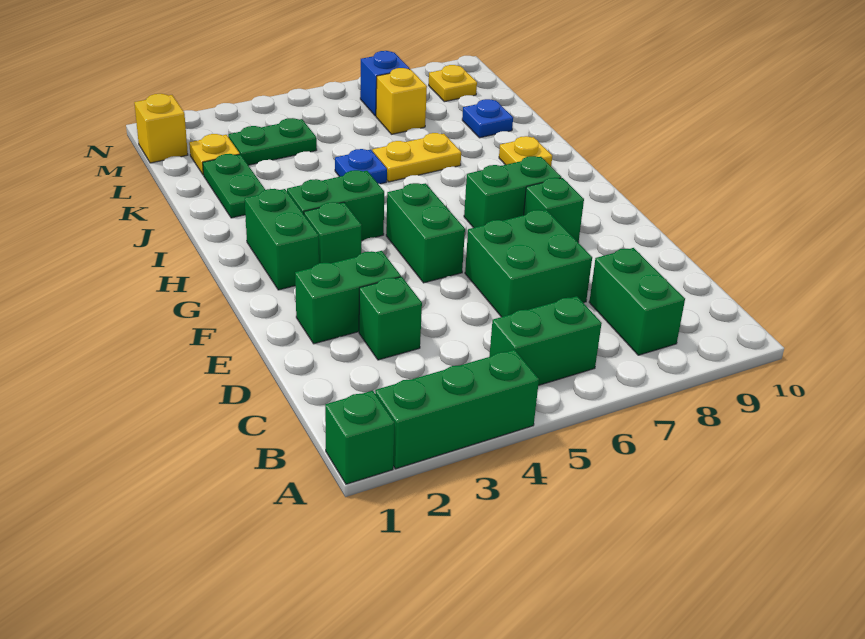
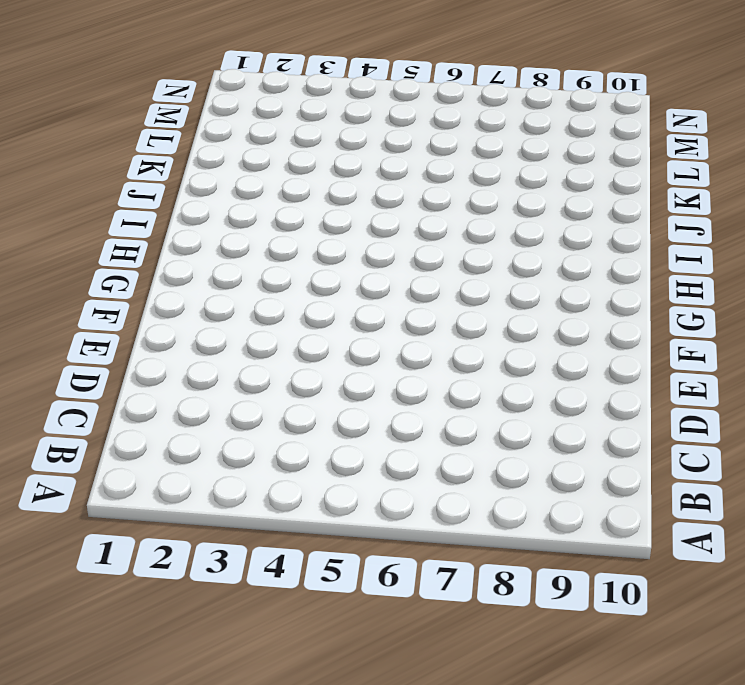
none -> green brick A1 level 1
none -> green brick A2:A4 level 1
none -> green brick B5:B6 level 1

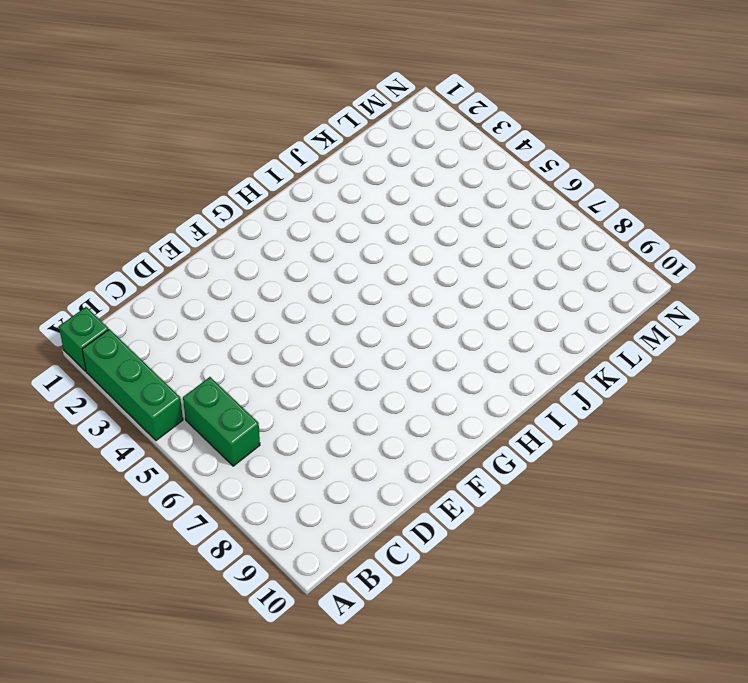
none -> green brick B8:C8 level 1
none -> green brick D3 level 1
none -> green brick D6:E7 level 1

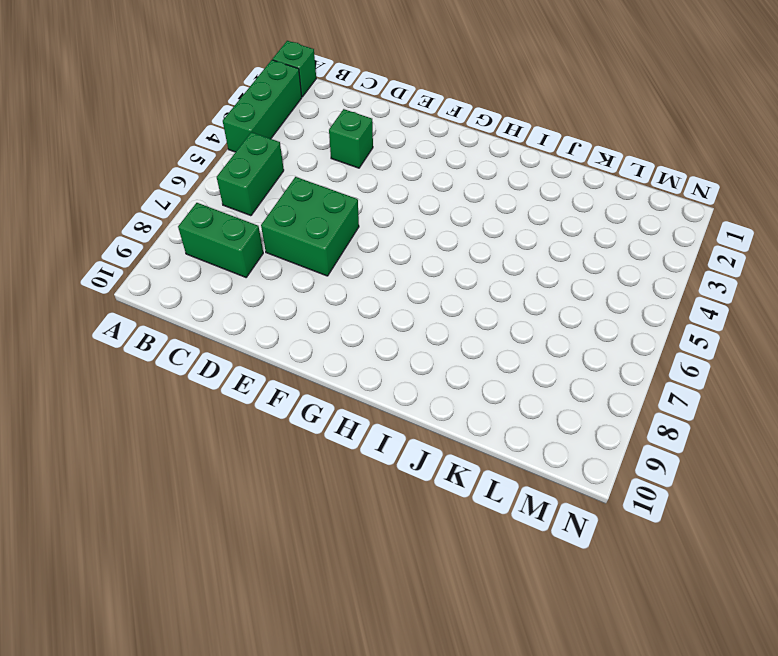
none -> green brick E2:E3 level 1
none -> green brick F5:G5 level 1
none -> green brick F8 level 1

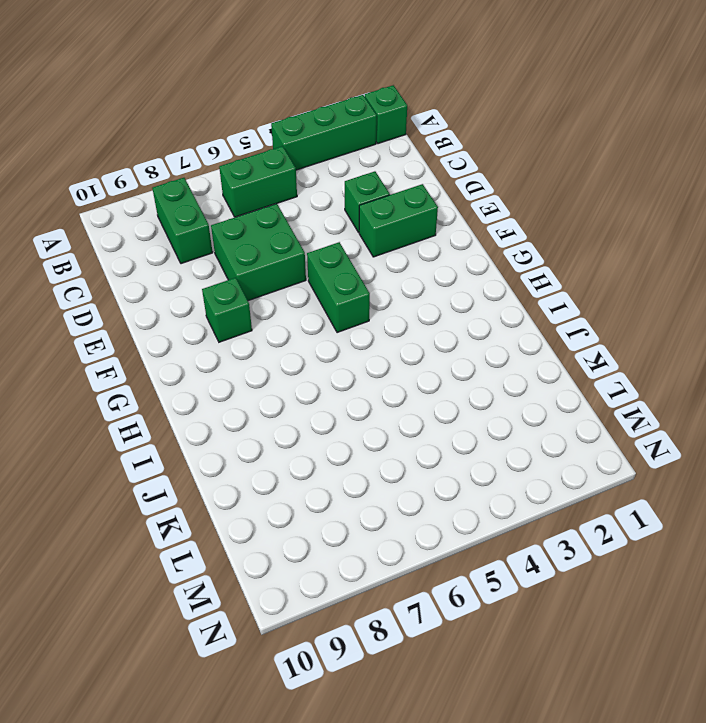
none -> green brick G2:H2 level 1
none -> green brick G3 level 1
none -> green brick G7:G8 level 1

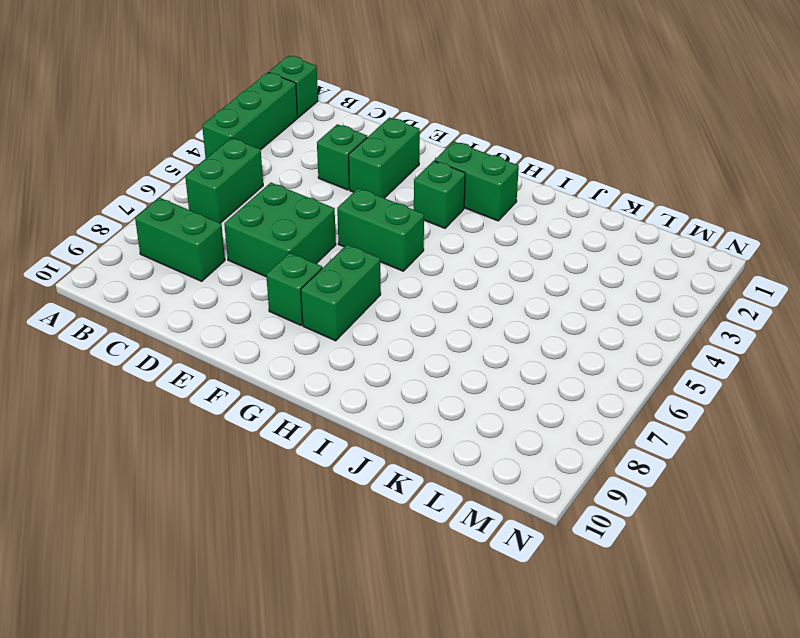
none -> green brick H3:H4 level 1
none -> yellow plate I9 level 1
none -> green plate J2:K2 level 1

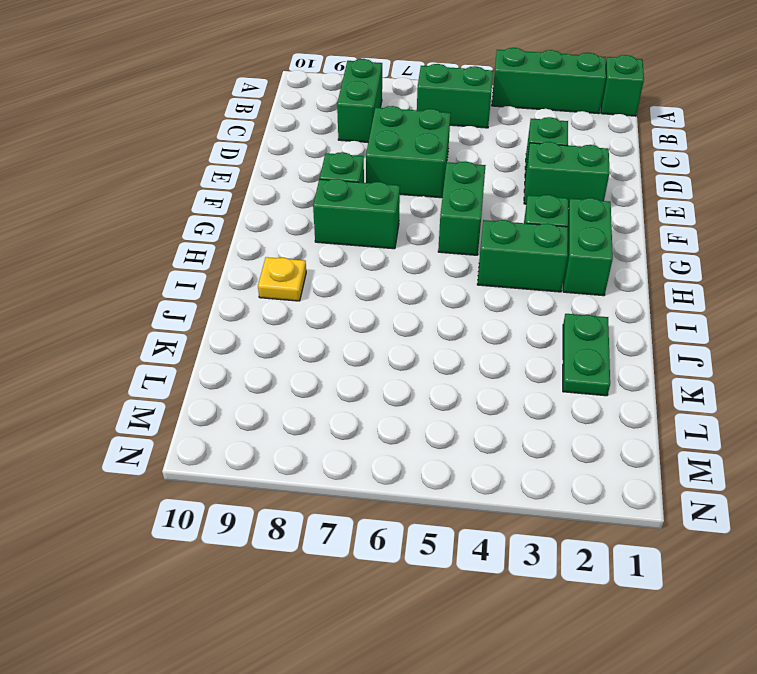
none -> blue plate J5 level 1
none -> yellow plate J6:J7 level 1
none -> blue plate K9 level 1

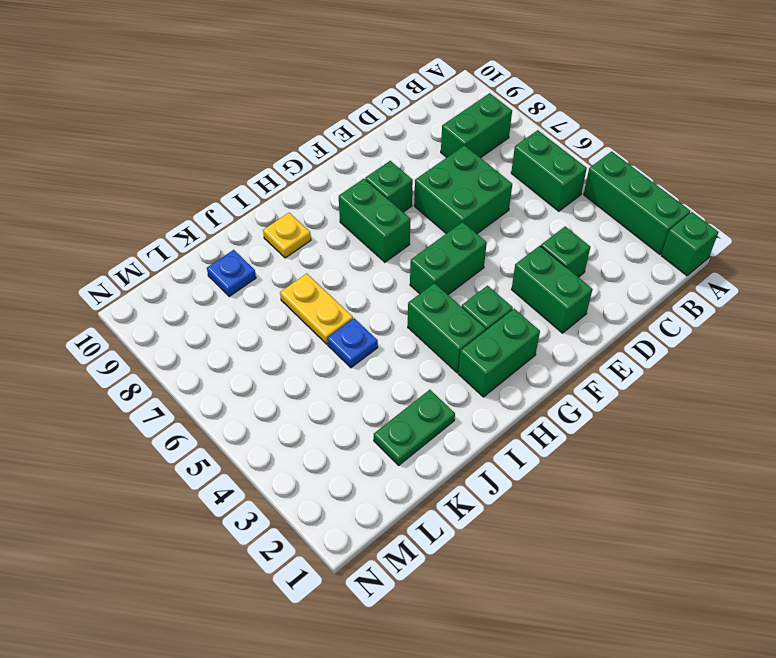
none -> yellow plate L2 level 1
none -> green plate L3:L4 level 1
none -> yellow brick L7 level 1

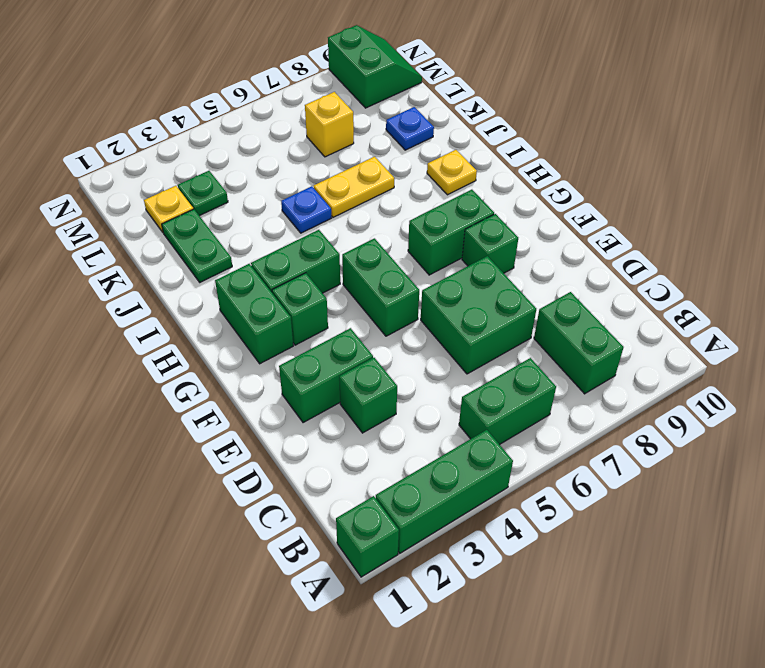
green plate L3 level 1 -> green plate L3:L4 level 1
green slope M9:N10 level 1 top 9 -> yellow plate M9 level 1
none -> yellow brick M1 level 1
none -> blue brick M7 level 1

